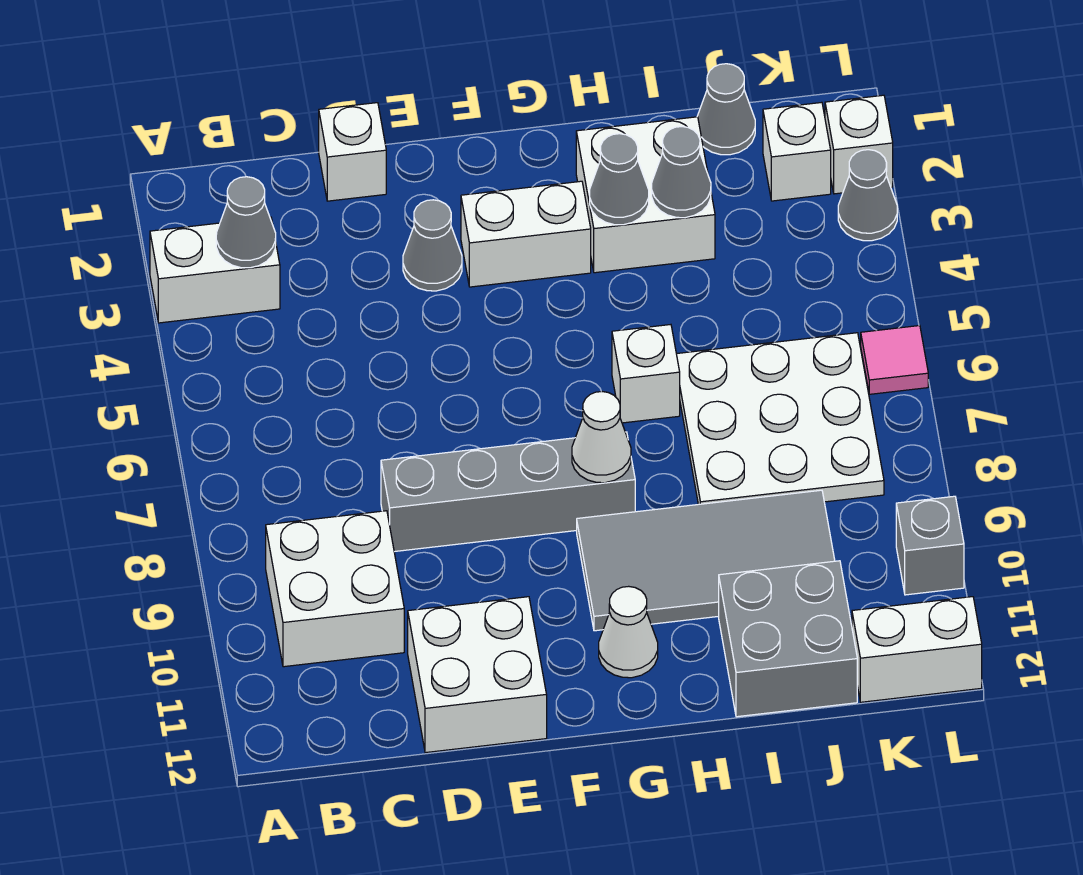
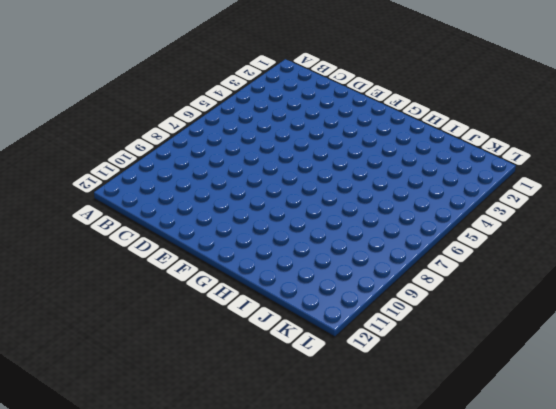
none -> white brick A3:B3 level 1
none -> white brick B9:C10 level 1
none -> white brick D1 level 1

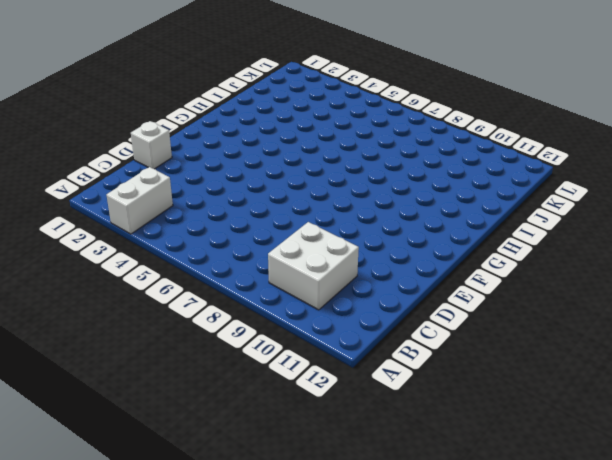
none -> grey brick D8:G8 level 1
none -> white brick D11:E12 level 1
none -> grey cone E3 level 1

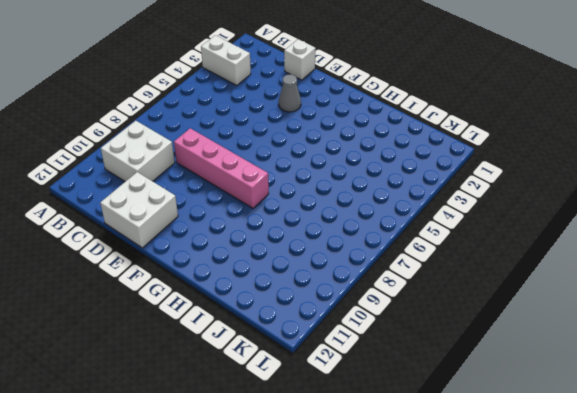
pink brick D8:G8 level 1 -> grey brick D8:G8 level 1
none -> white brick F3:G3 level 1
none -> grey tile G9:J10 level 1
none -> white cone G11 level 1

